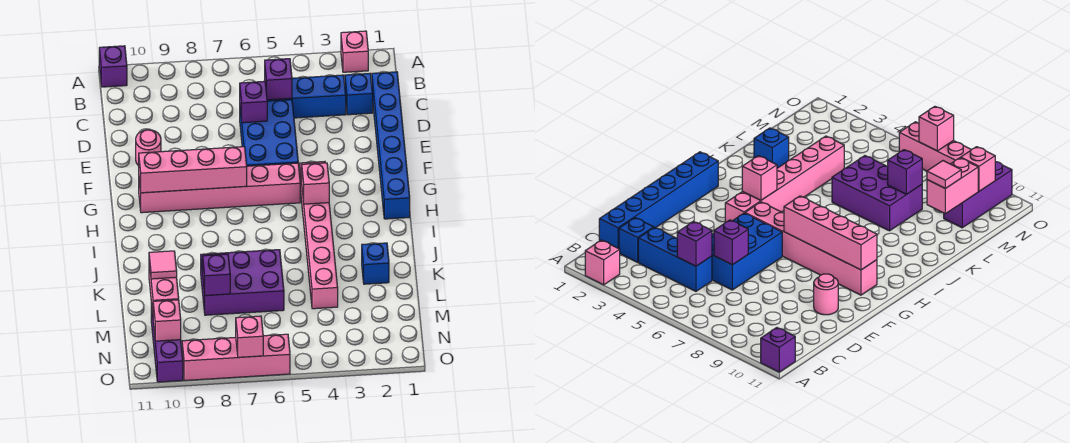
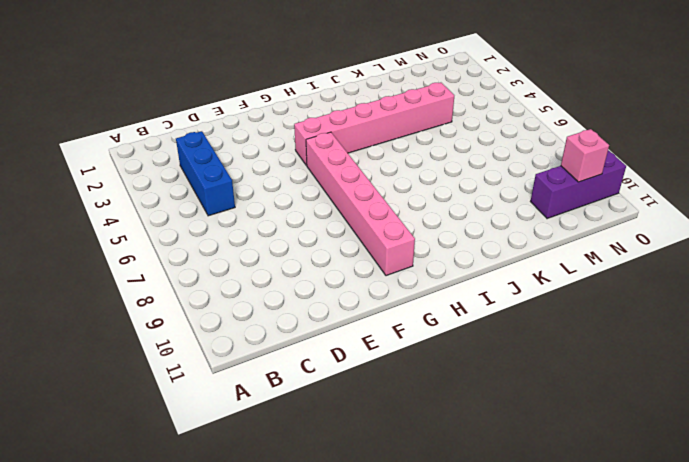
none -> pink brick A2 level 1
none -> purple brick A11 level 1
none -> blue brick C1:H1 level 1

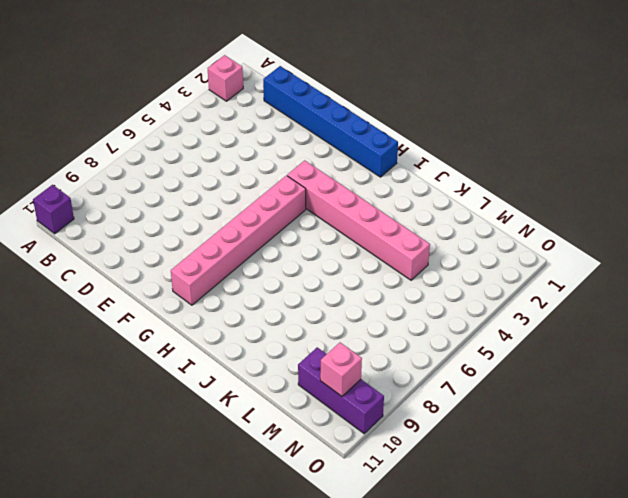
none -> blue brick C2 level 1
none -> blue brick C3:C5 level 1
none -> blue brick D5:F6 level 1

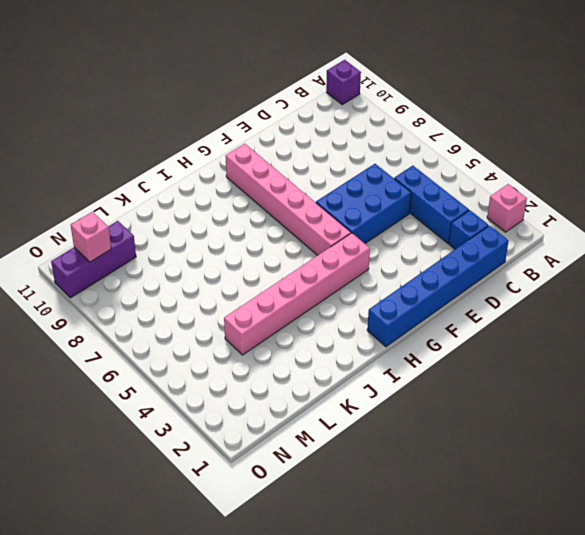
none -> pink round brick E10 level 1
none -> blue brick K2 level 1
none -> purple brick K6:L8 level 1

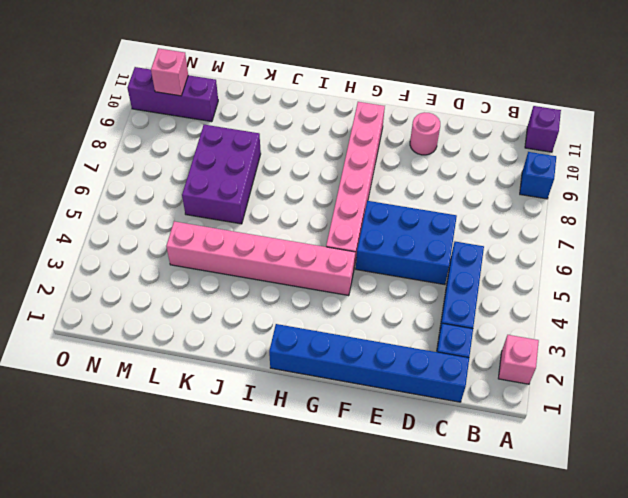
blue brick A9 level 1 -> blue brick K2 level 1
none -> pink brick O6:O9 level 1
none -> purple brick C5 level 2
none -> purple brick D6 level 2

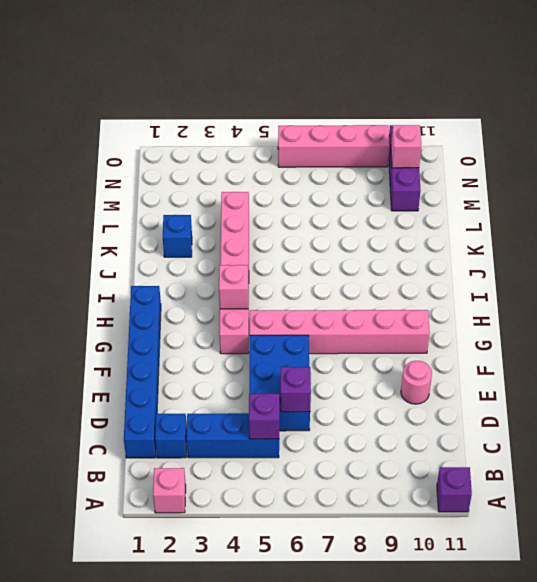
none -> purple brick K6:L8 level 1
none -> pink brick G7:G10 level 2
none -> purple brick L8 level 2

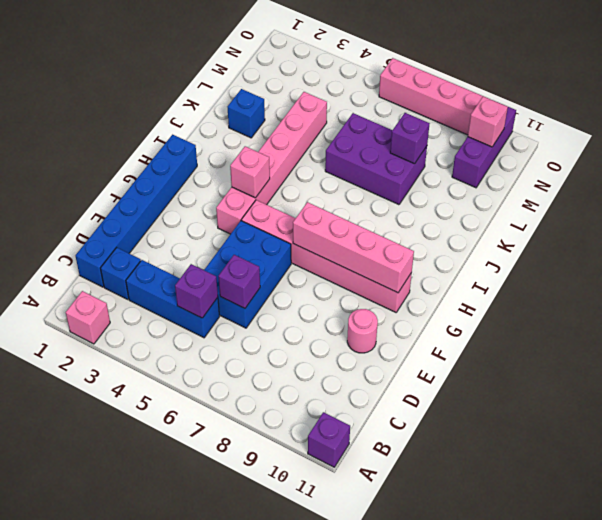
none -> pink brick L10:M10 level 2
none -> pink brick O7 level 2
none -> pink tile L10 level 3

